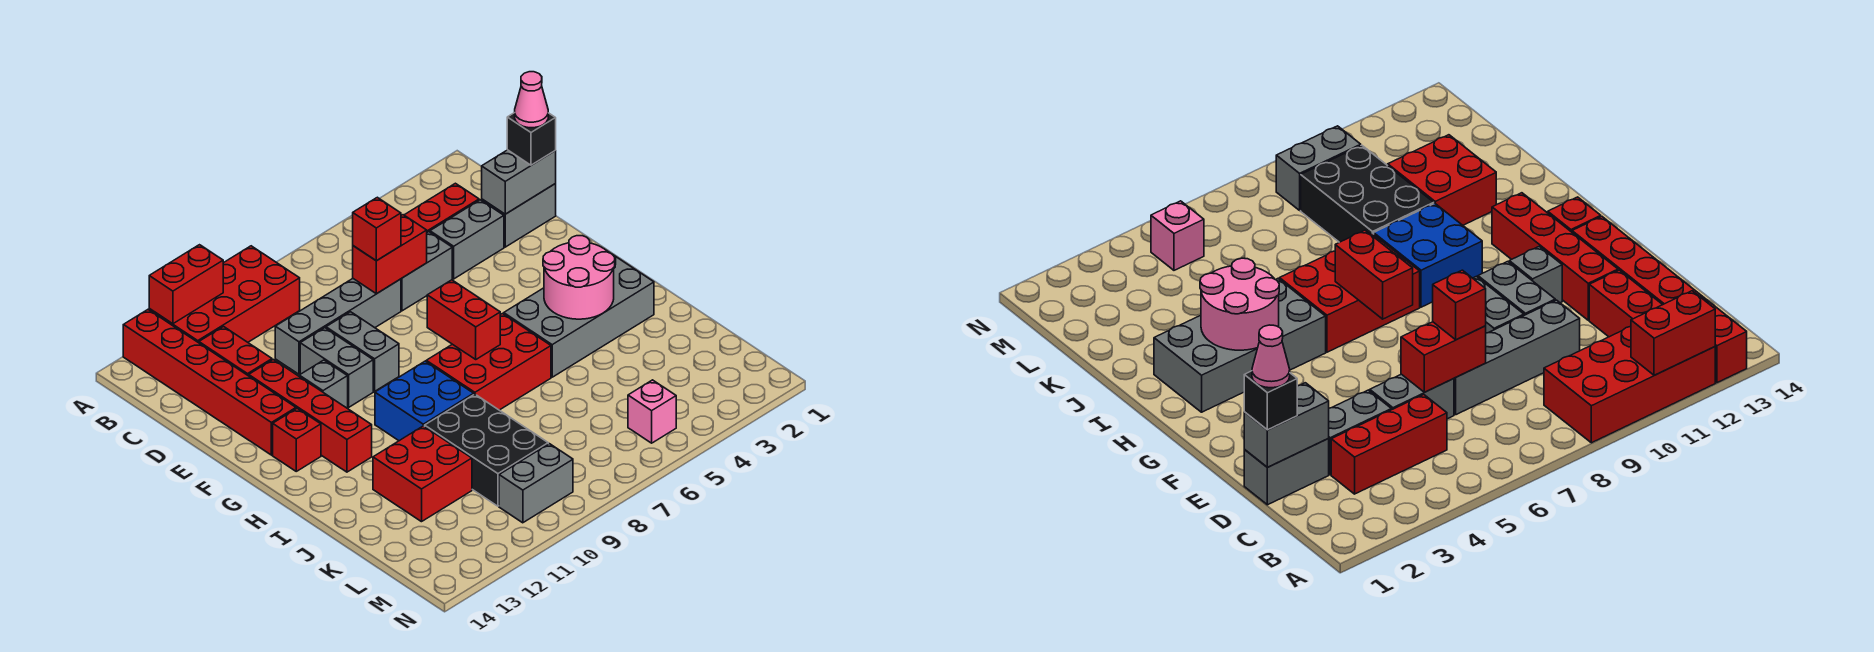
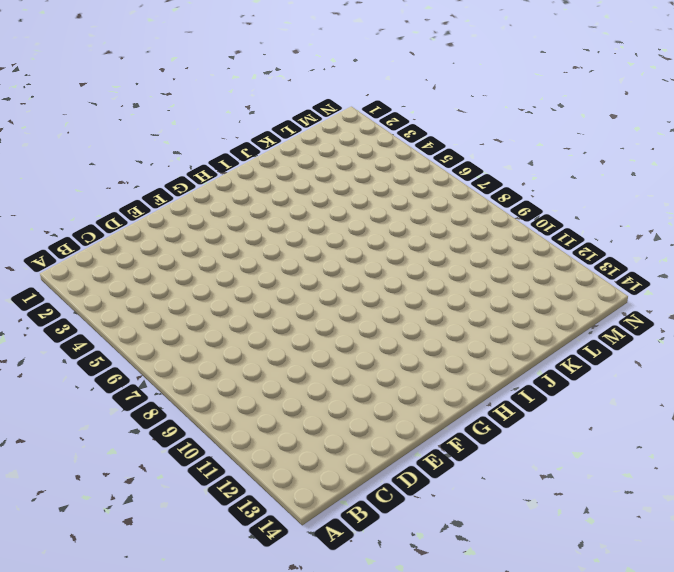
none -> red brick A9:B12 level 1
none -> red brick A13:F13 level 1
none -> red brick C3:C5 level 1

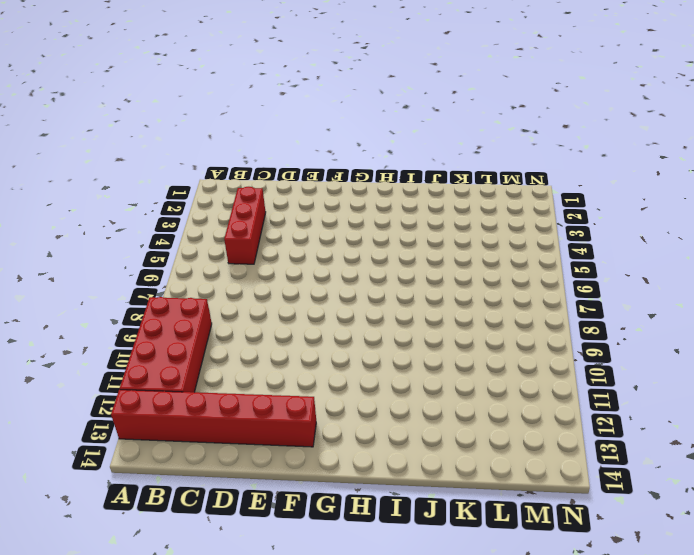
none -> red brick C12:D12 level 1
none -> grey brick D1:D2 level 1
none -> grey brick D3:D4 level 1

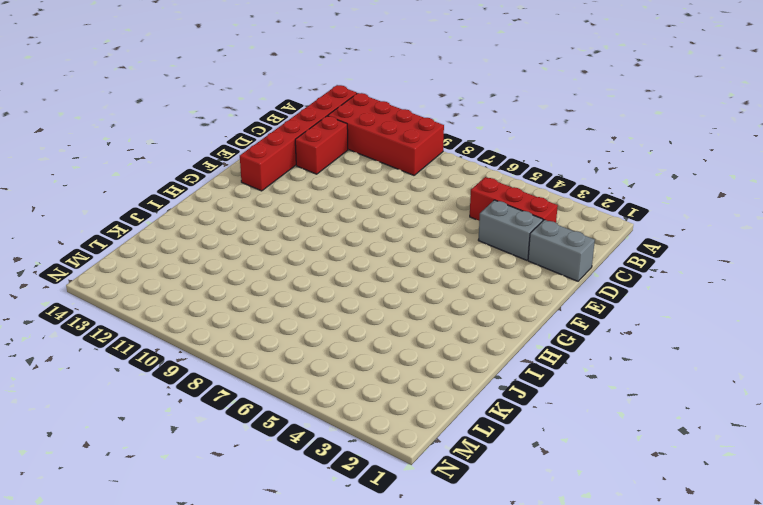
none -> grey brick D5:D6 level 1
none -> grey brick D7:D10 level 1
none -> grey brick E9:F9 level 1

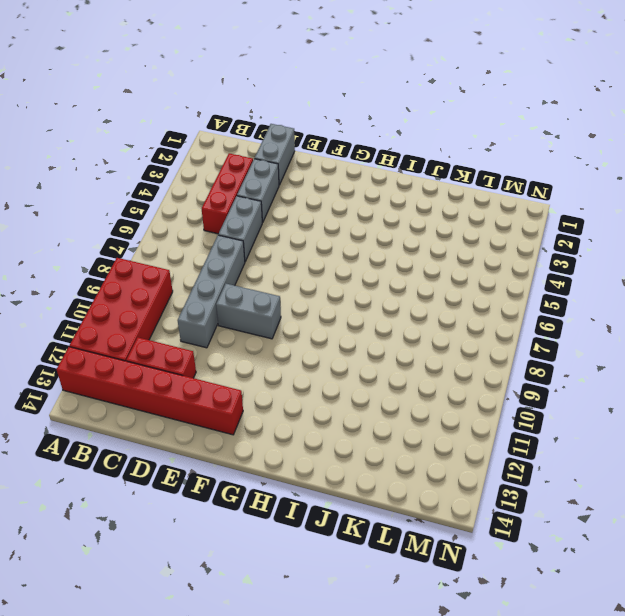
none -> grey brick E10:F10 level 1
none -> red brick E12:H12 level 1
none -> grey brick F11 level 1

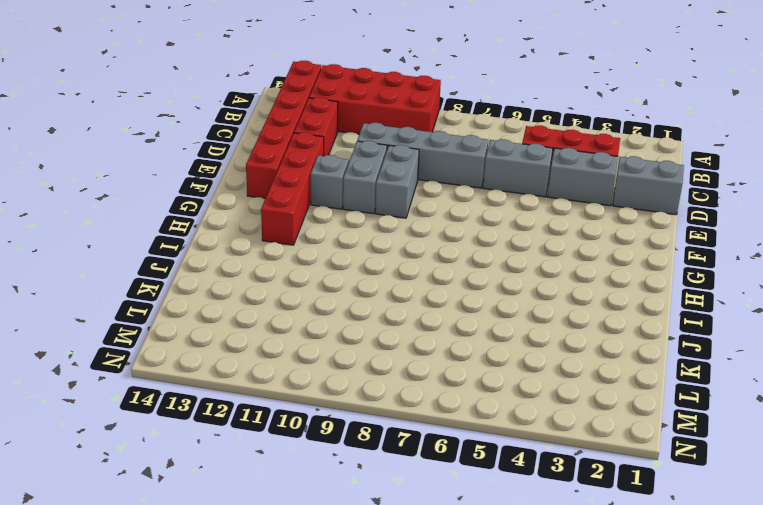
none -> red brick G13 level 1
none -> grey brick H2:I5 level 1
none -> red brick H6:I8 level 1

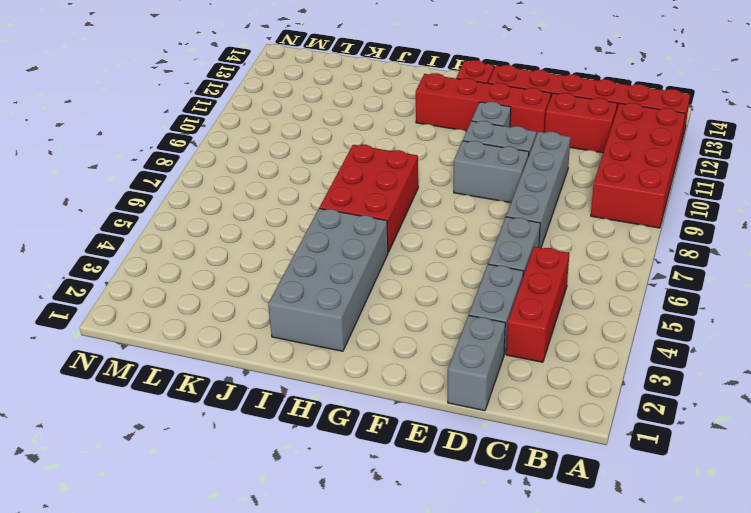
none -> blue brick H9:I10 level 1
none -> black brick J9:L10 level 1
none -> red brick J11:K12 level 1

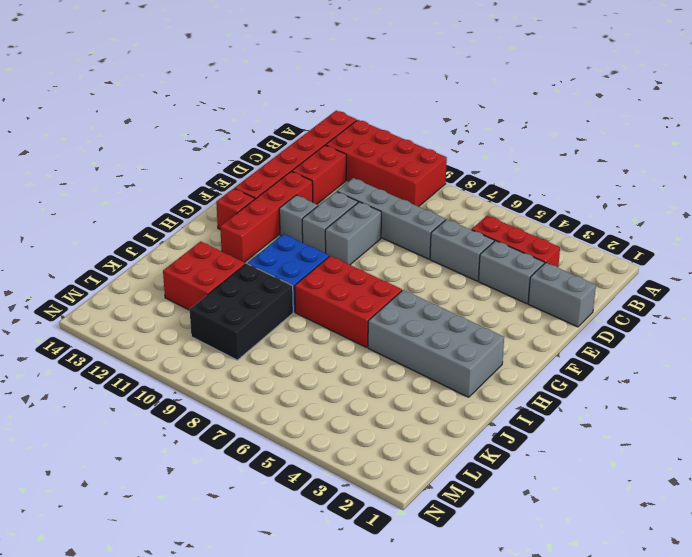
none -> pink brick M5 level 1
none -> grey brick M9:M10 level 1
none -> red brick A11:A12 level 2

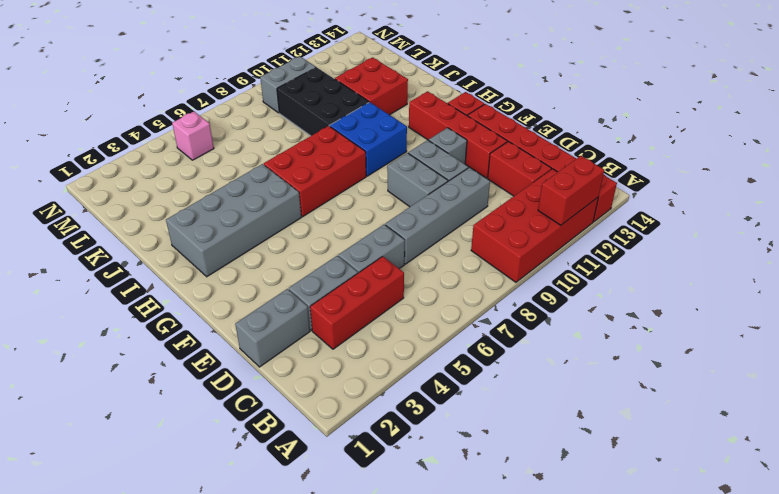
none -> grey brick D1:D2 level 2
none -> red brick D6:D7 level 2
none -> red brick G7:H7 level 2

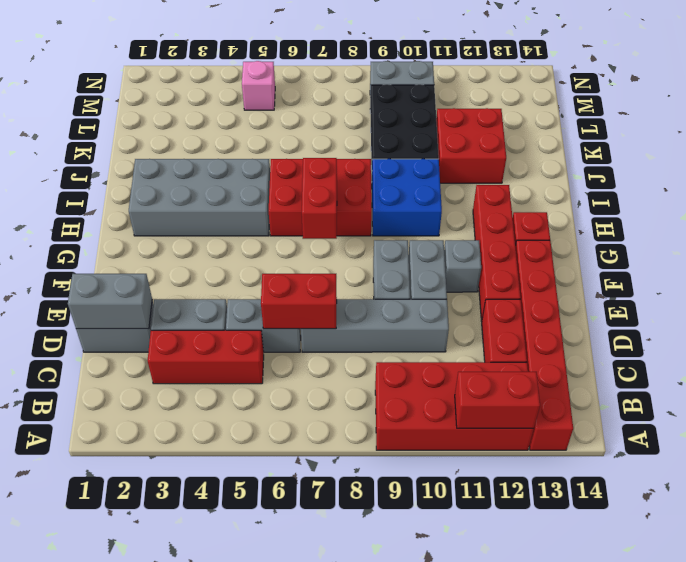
none -> pink round brick H3:I4 level 2
none -> black brick D1 level 3
none -> red brick D7 level 3

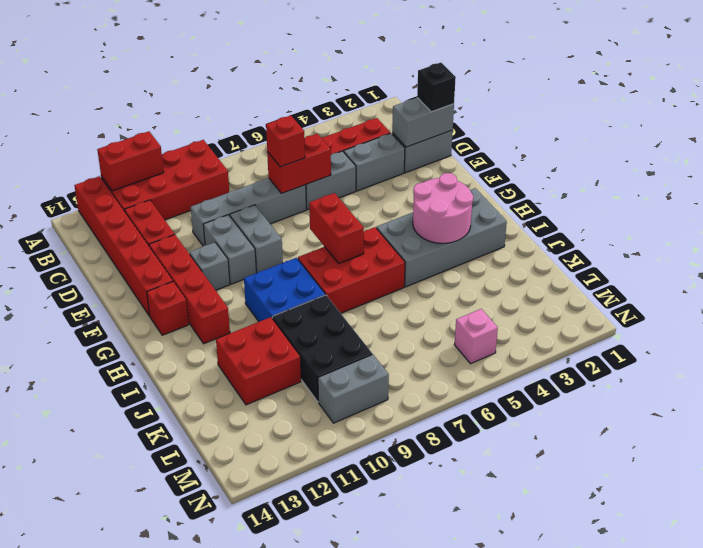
none -> pink cone D1 level 4

